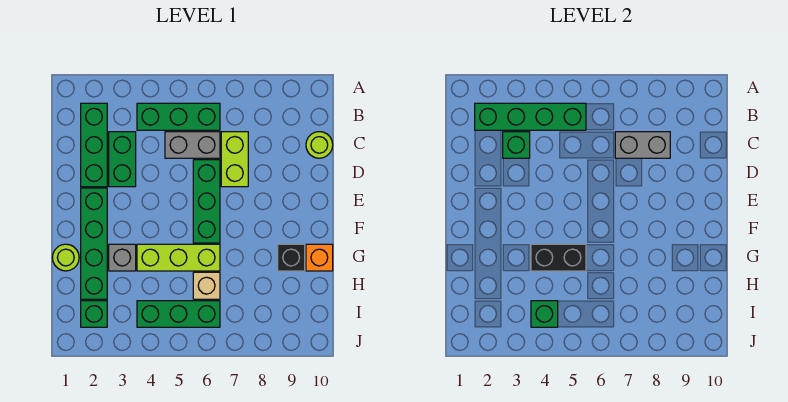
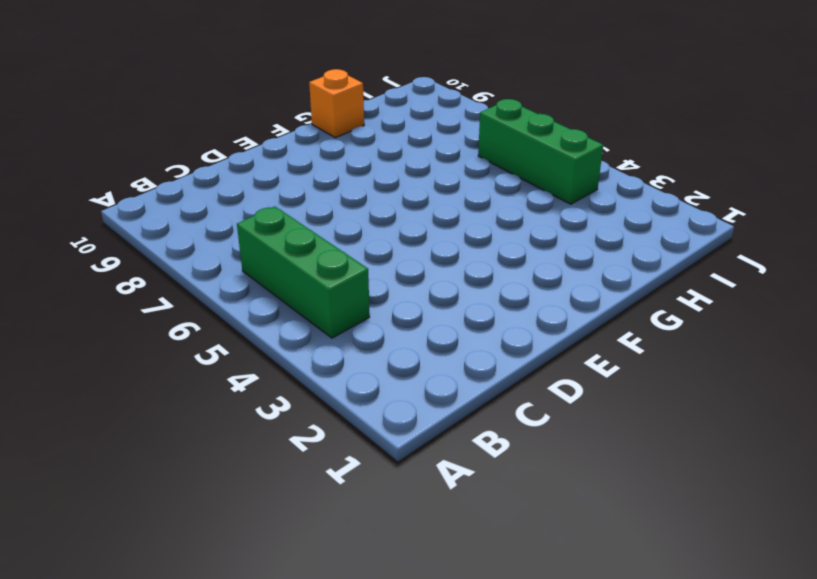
none -> green brick B2:D2 level 1
none -> green brick C3:D3 level 1
none -> grey brick C5:C6 level 1

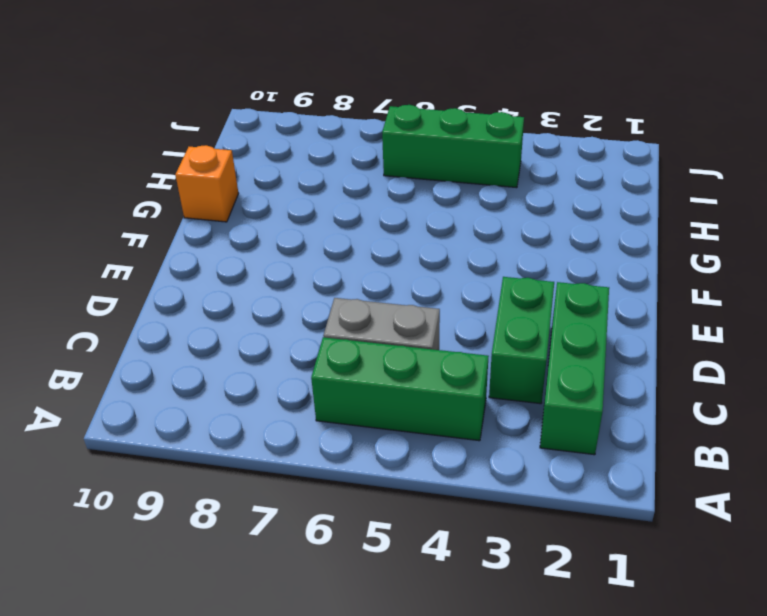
none -> lime brick C7:D7 level 1
none -> lime round brick C10 level 1
none -> green brick D6:F6 level 1

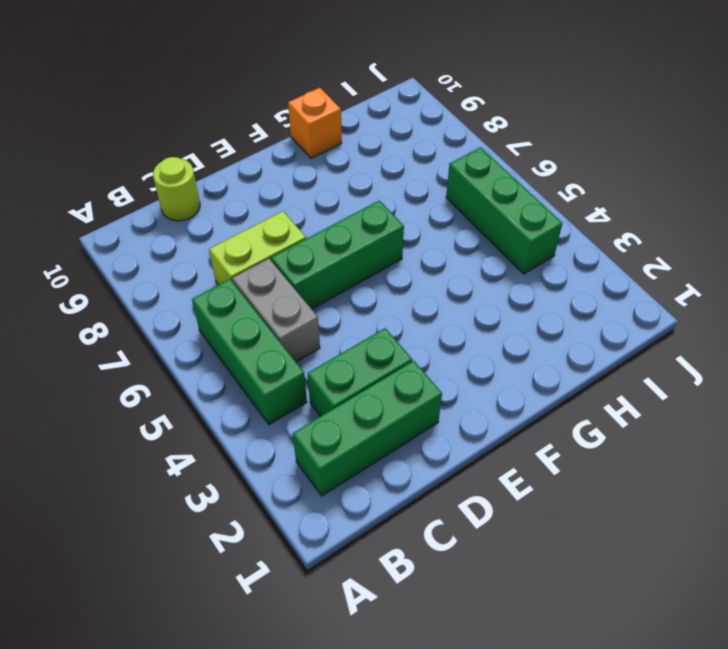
none -> green brick E2:H2 level 1
none -> lime round brick G1 level 1
none -> grey brick G3 level 1

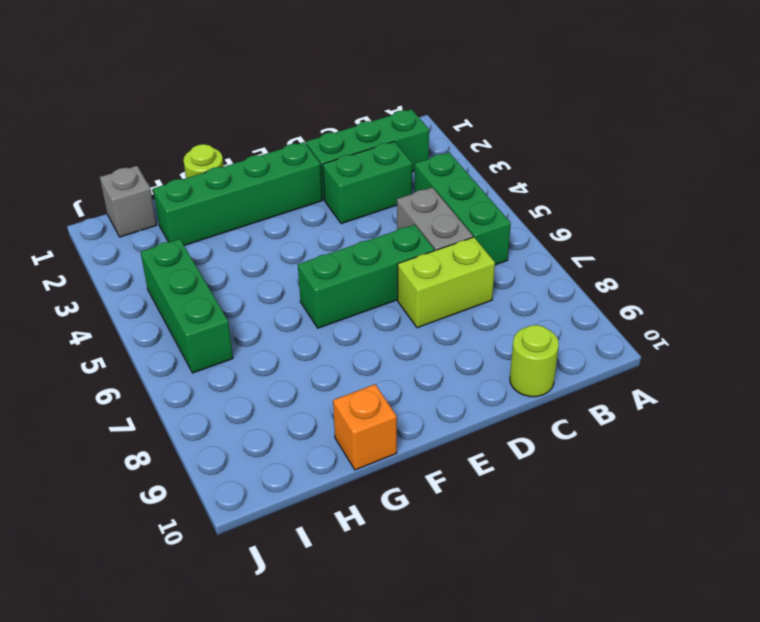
grey brick I1 level 1 -> grey brick G3 level 1
none -> lime brick G4:G6 level 1
none -> black brick G9 level 1
none -> tan brick H6 level 1

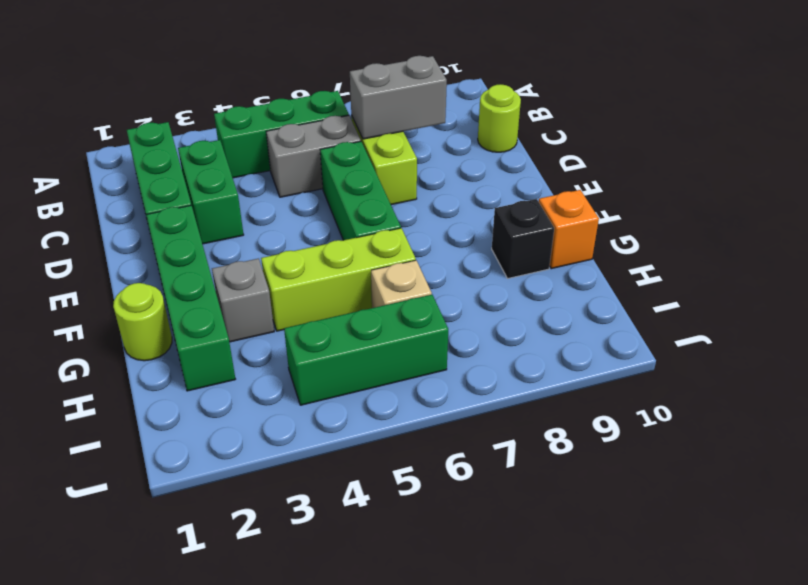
none -> green brick I2 level 1
none -> green brick B2:B5 level 2
none -> green brick C3 level 2

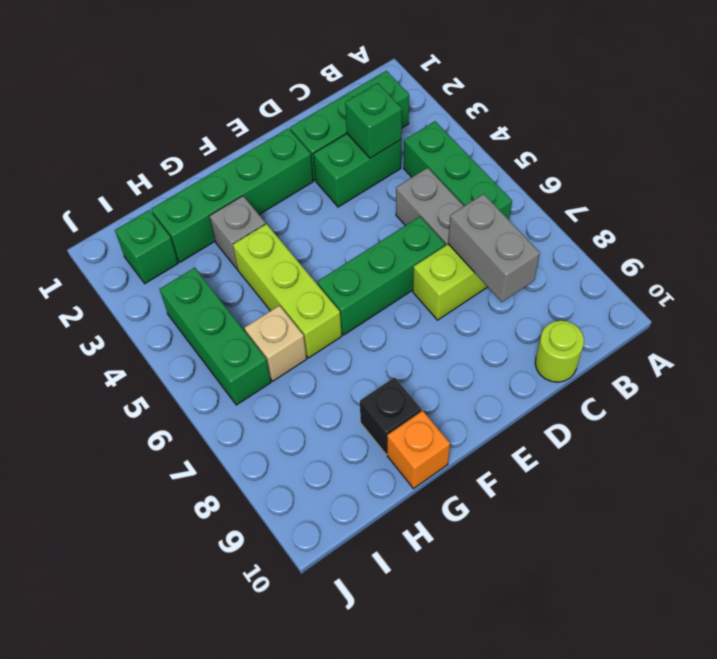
none -> lime round brick G1 level 1
none -> green brick B2:B5 level 2
none -> black brick G4:G5 level 2

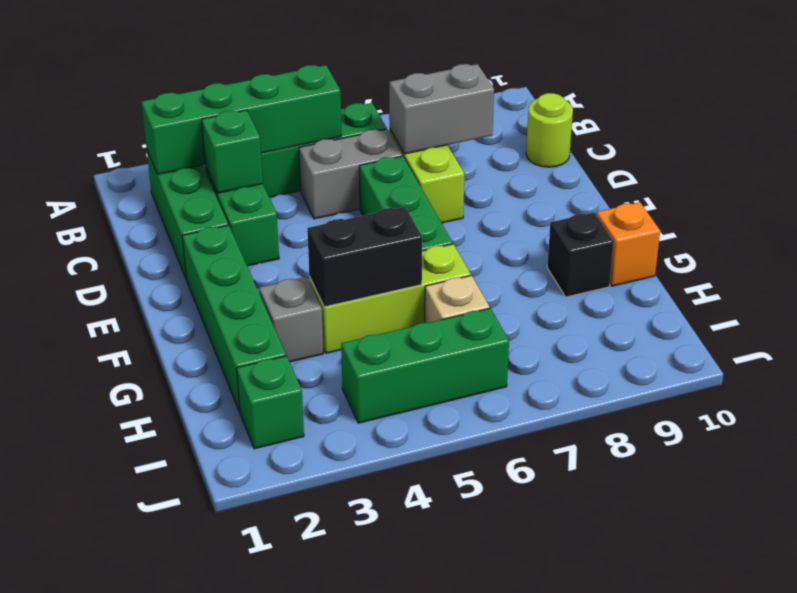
none -> lime round brick G1 level 1
none -> green brick I4 level 2

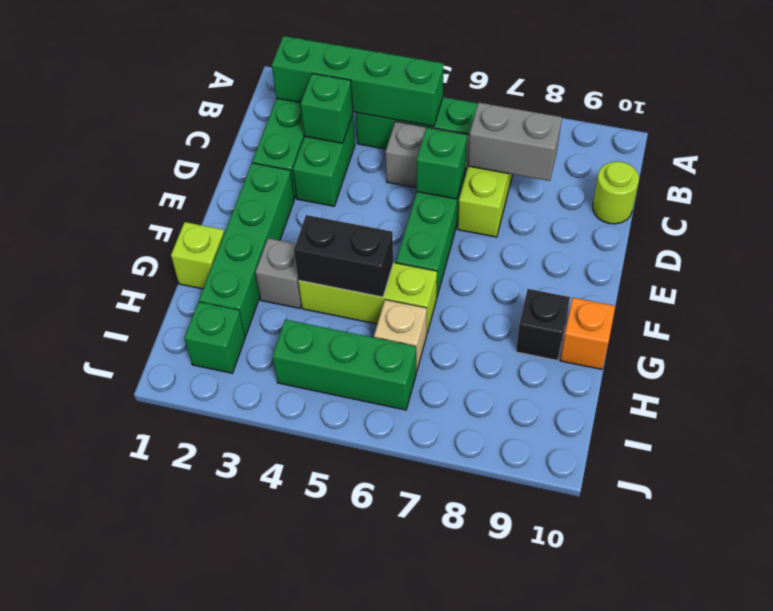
green brick D6 level 2 -> green brick I4 level 2
lime brick G1 level 1 -> lime round brick G1 level 1

